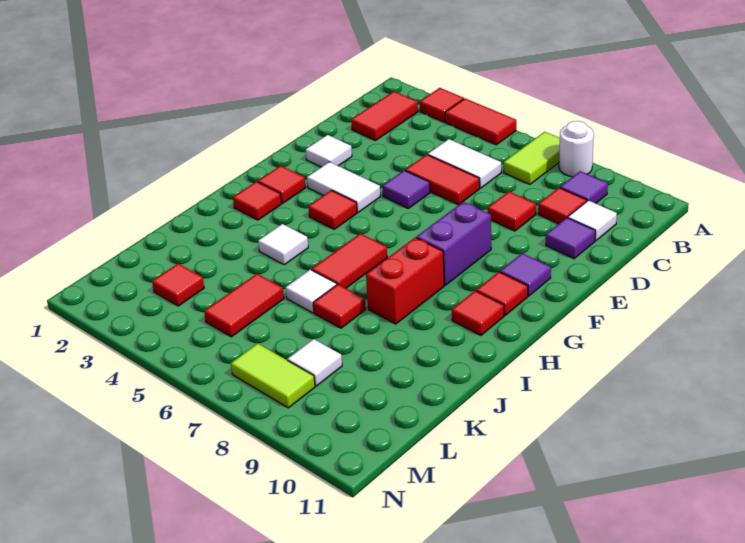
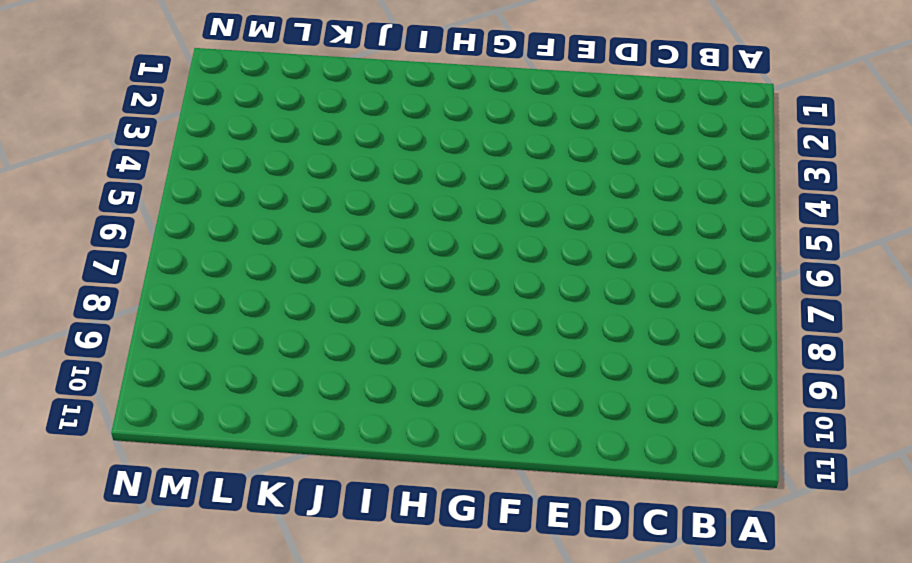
none -> red tile A3 level 1
none -> red tile A4:A5 level 1
none -> lime tile A7:B7 level 1
none -> white round brick A8 level 1

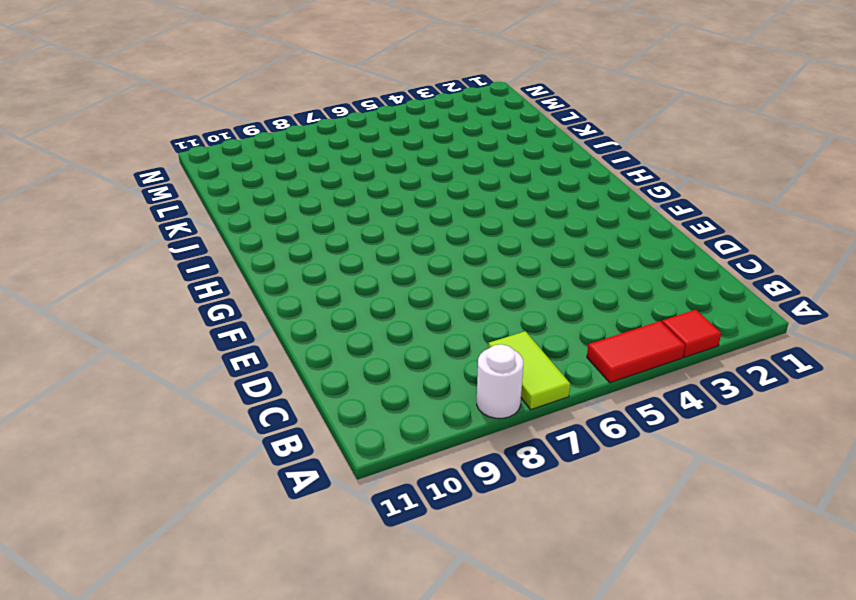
none -> red tile B2:C2 level 1
none -> purple tile B9 level 1
none -> white tile C5:C6 level 1
none -> red tile C9 level 1

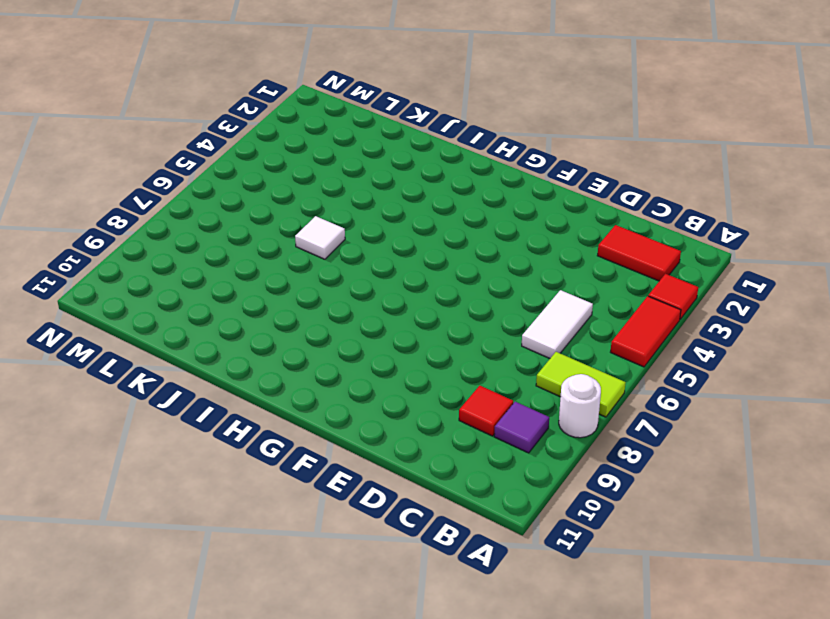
none -> white tile C10 level 1
none -> red tile D5:D6 level 1
none -> red tile D8 level 1
none -> purple tile D10 level 1

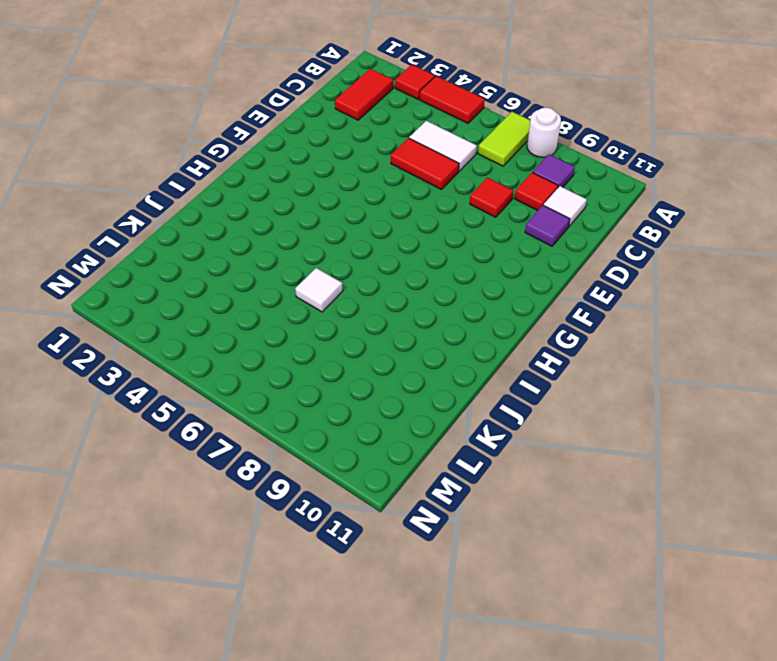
none -> white tile E2 level 1
none -> purple tile E5 level 1
none -> white tile F3:F4 level 1
none -> purple brick F8:G8 level 1

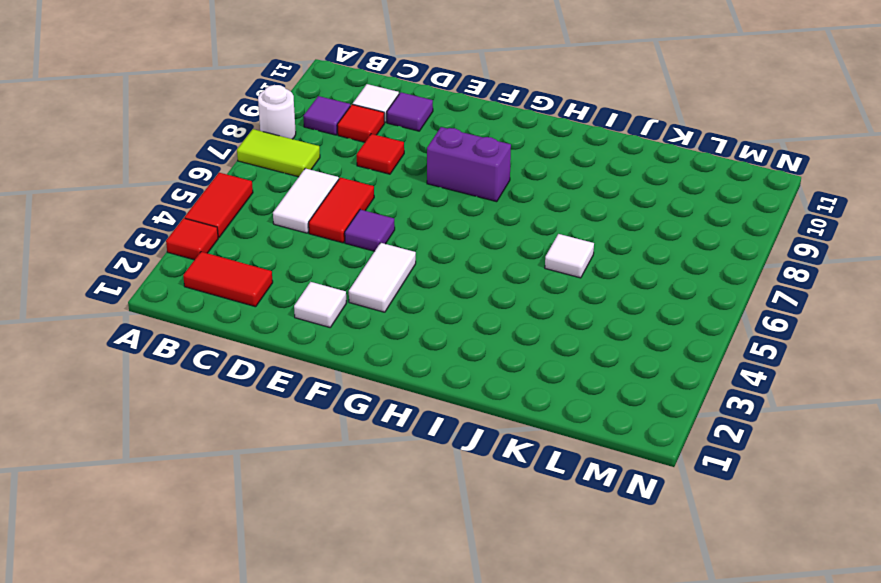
none -> purple tile F10 level 1
none -> red tile G2 level 1
none -> red tile G4 level 1
none -> red tile G10 level 1

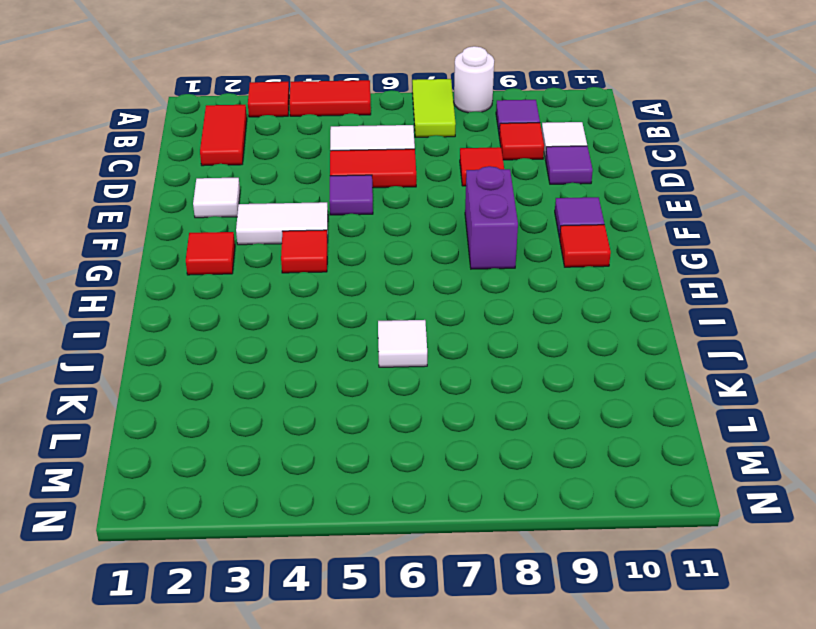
none -> red tile H2 level 1
none -> red tile H6:I6 level 1
none -> red brick H8:I8 level 1
none -> red tile H10 level 1

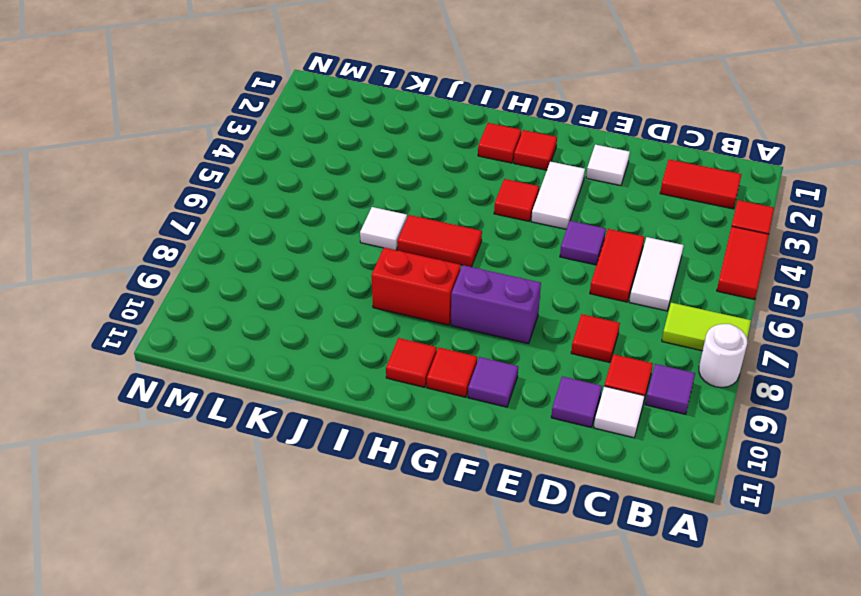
none -> white tile I4 level 1
none -> red tile J7 level 1
none -> red tile K5:L5 level 1
none -> red tile L3 level 1

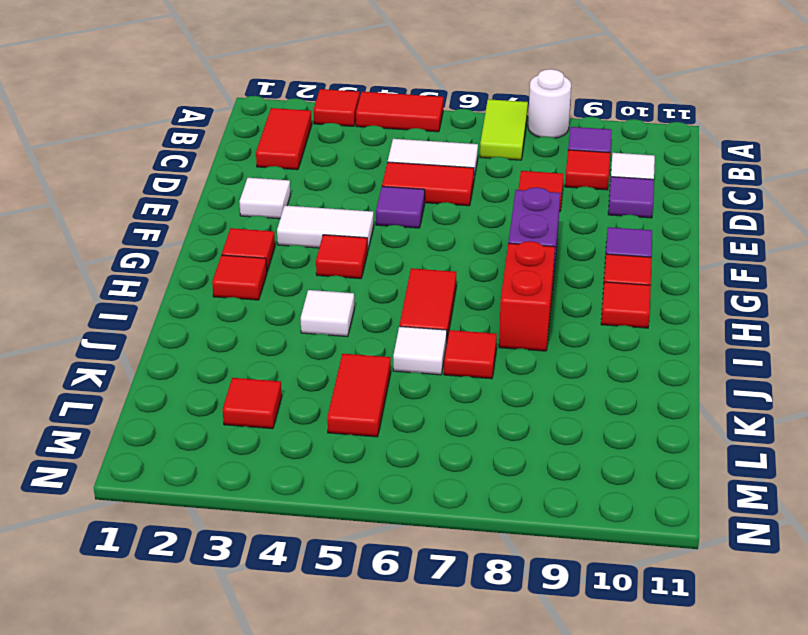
none -> white tile L8 level 1
none -> lime tile M7:M8 level 1

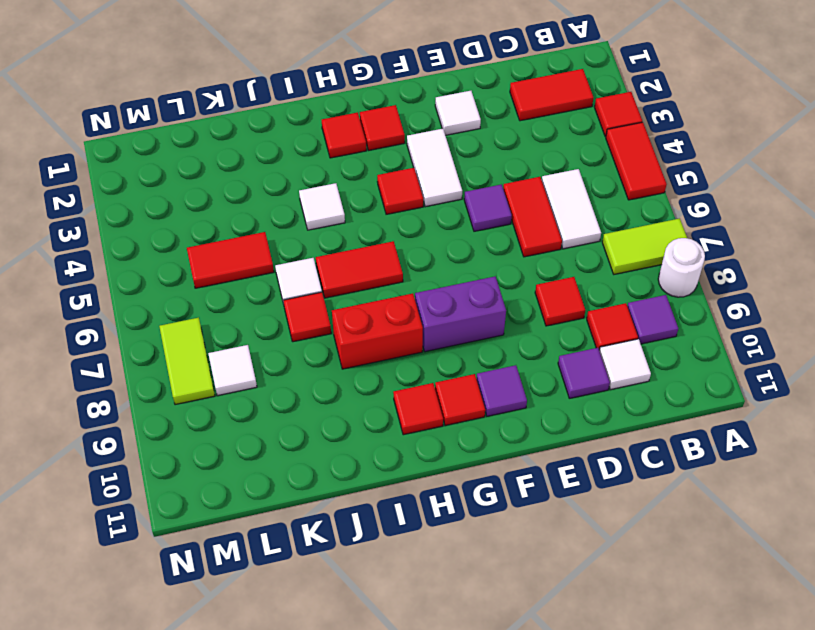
none -> red tile L3 level 1

